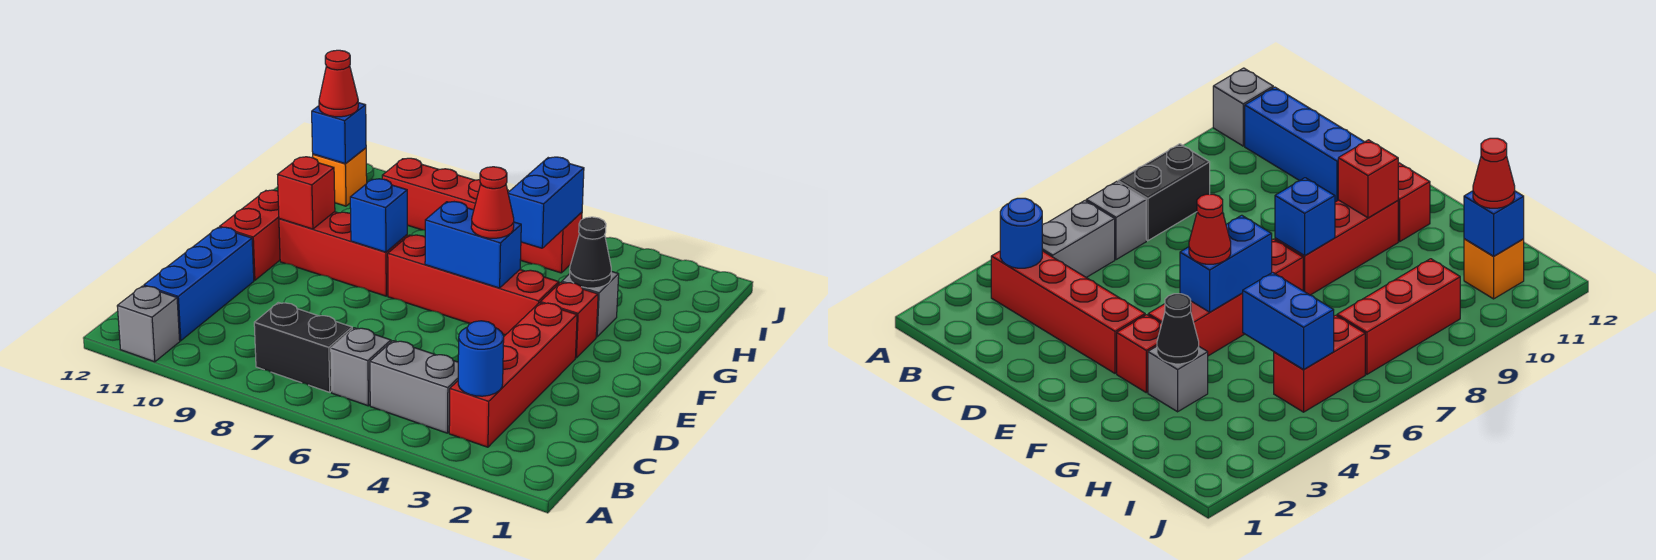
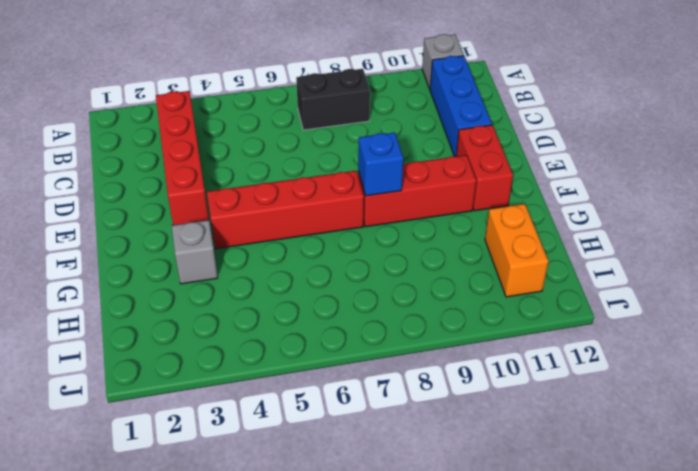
orange brick H11:I11 level 1 -> orange brick I11 level 1
none -> grey brick B4:B5 level 1
none -> grey brick B6 level 1
none -> red brick F3 level 1

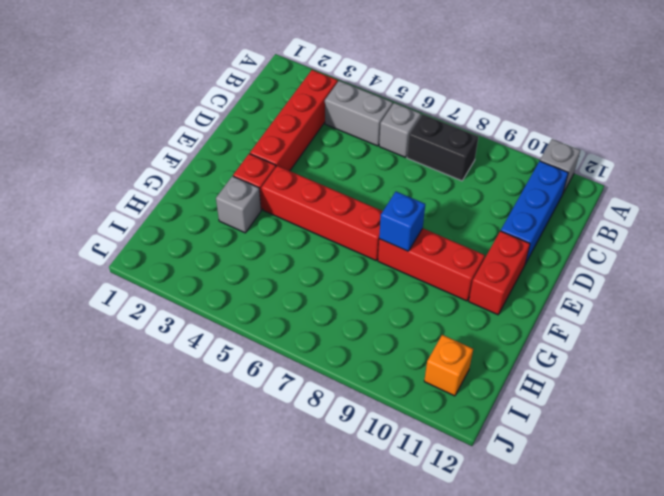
none -> red brick I5:I6 level 1
none -> red brick I7:I9 level 1
none -> blue round brick B3 level 2

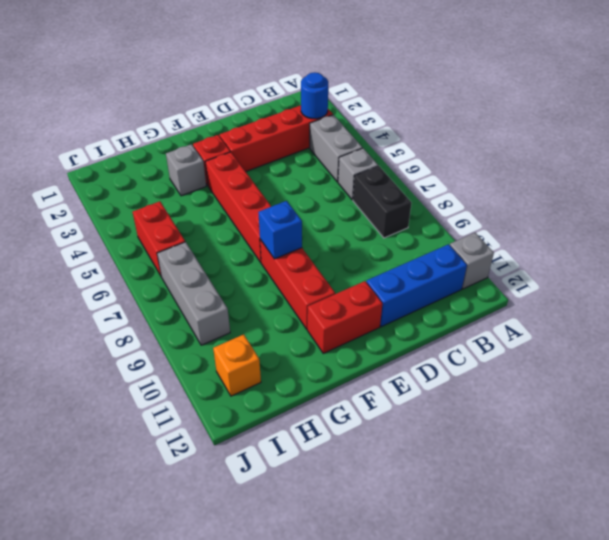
grey brick I7:I9 level 1 -> red brick I7:I9 level 1
none -> blue brick F5:F6 level 2
none -> red brick F10 level 2
none -> black cone G3 level 2

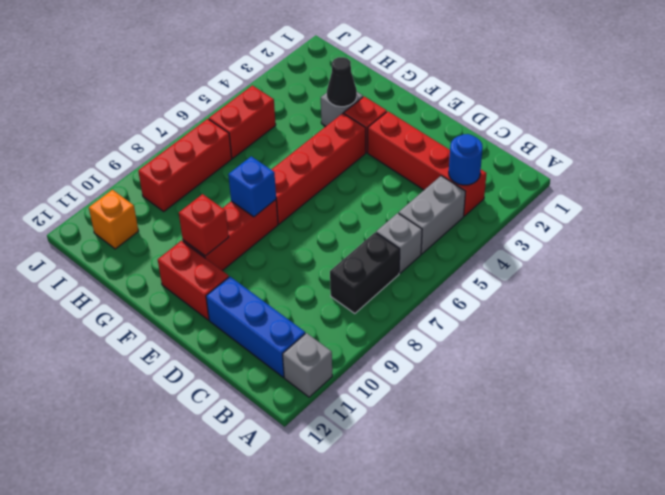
none -> blue brick F5:F6 level 2
none -> blue brick H5:I5 level 2
none -> blue brick I11 level 2

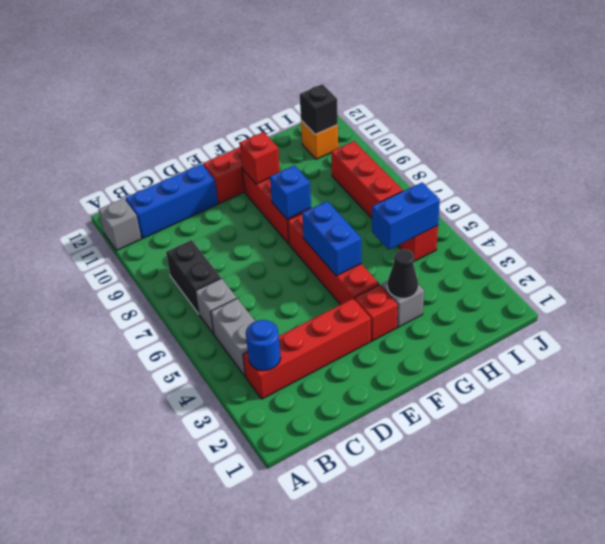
black brick I11 level 2 -> blue brick I11 level 2
none -> red cone F5 level 3
none -> red cone I11 level 3

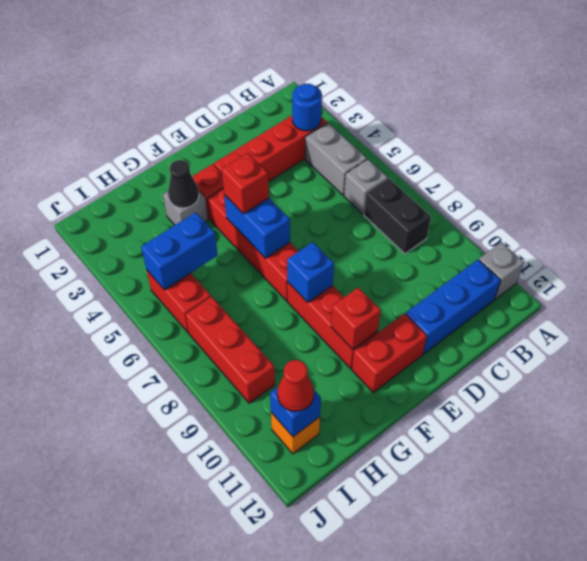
red brick F5 level 3 -> red cone F5 level 3

